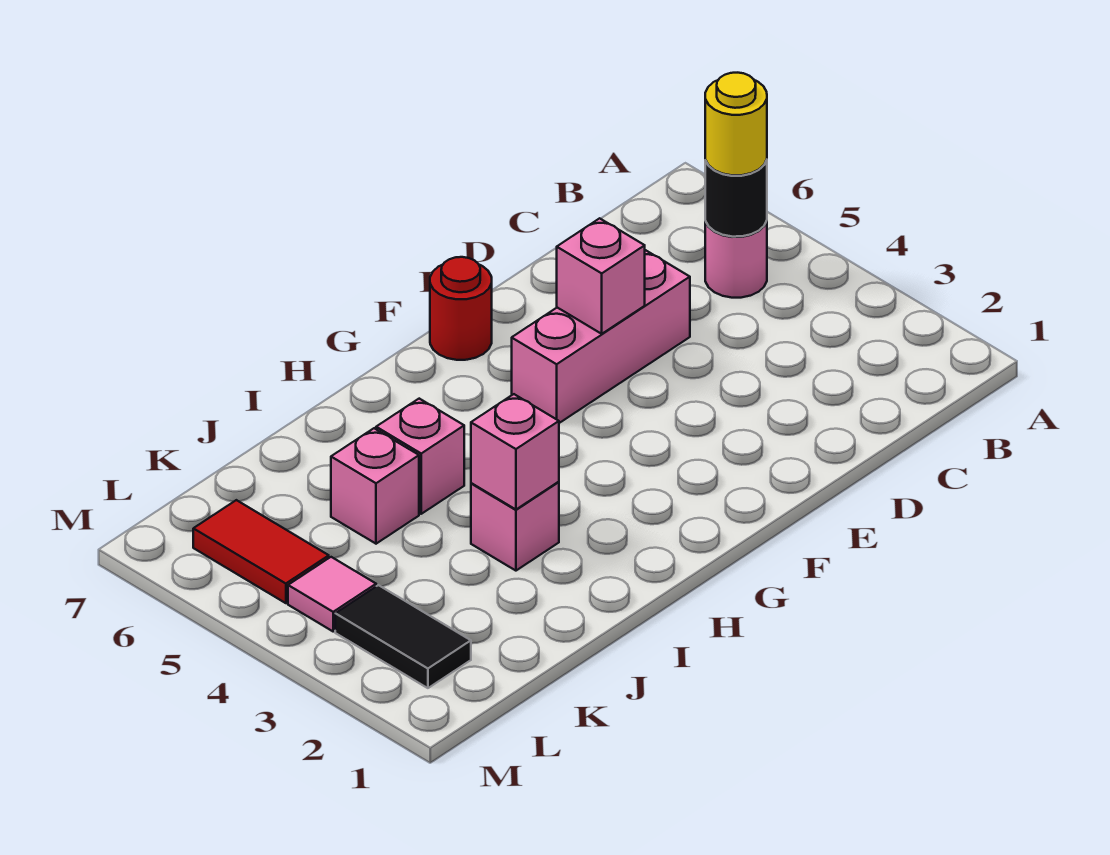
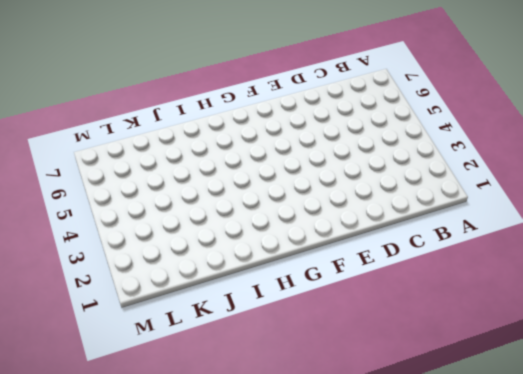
none -> pink round brick B5 level 1
none -> pink brick D5:F5 level 1
none -> red round brick F7 level 1

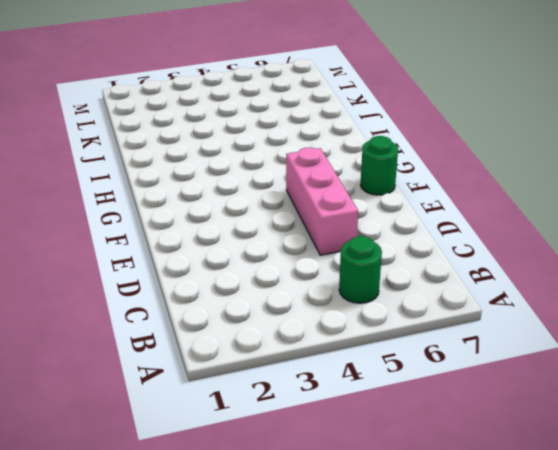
green round brick B5 level 1 -> pink round brick B5 level 1
green round brick F7 level 1 -> red round brick F7 level 1
none -> pink brick I3 level 1
none -> pink brick I5 level 1
none -> pink brick J5 level 1

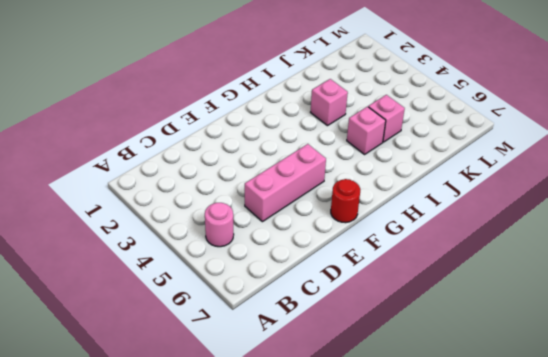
none -> black tile L2:L3 level 1
none -> pink tile L4 level 1
none -> red tile L5:L6 level 1

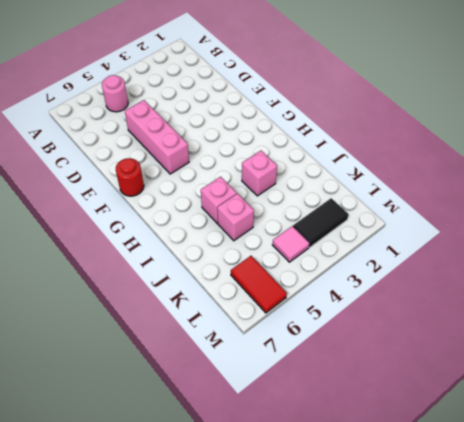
red tile L6:M6 level 1 -> red tile L5:L6 level 1
none -> black round brick B5 level 2
none -> pink brick E5 level 2
none -> pink brick I3 level 2

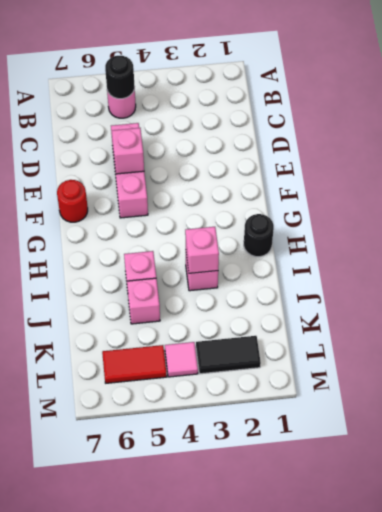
black round brick H1 level 1 -> none
none -> yellow round brick B5 level 3

